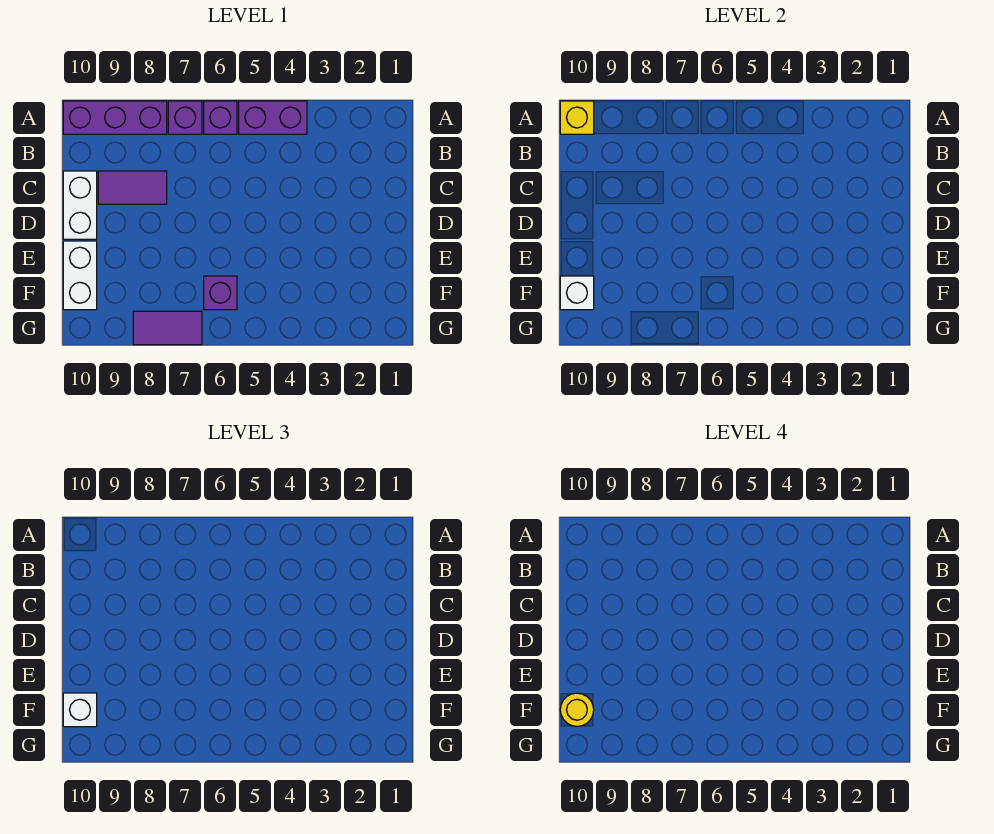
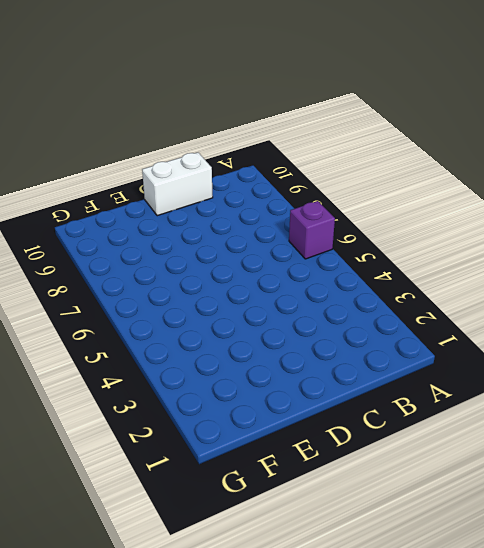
none -> purple brick A4:A5 level 1
none -> purple brick A7 level 1
none -> purple brick A8:A10 level 1

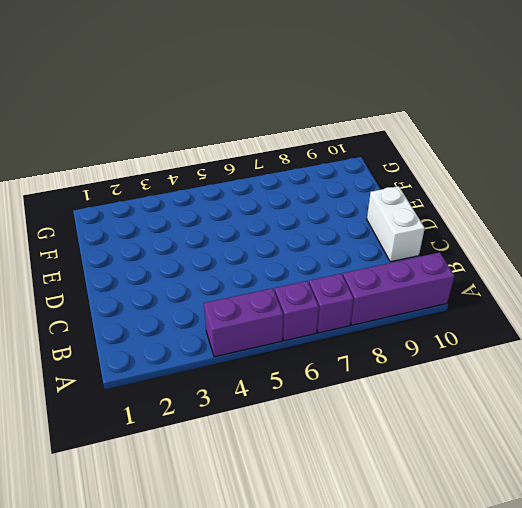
none -> purple tile C8:C9 level 1
none -> white brick E10:F10 level 1
none -> purple brick F6 level 1

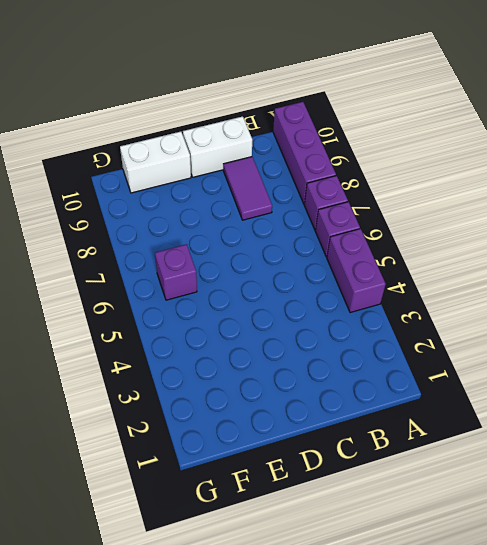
none -> purple tile G7:G8 level 1
none -> yellow brick A10 level 2
none -> white brick F10 level 2

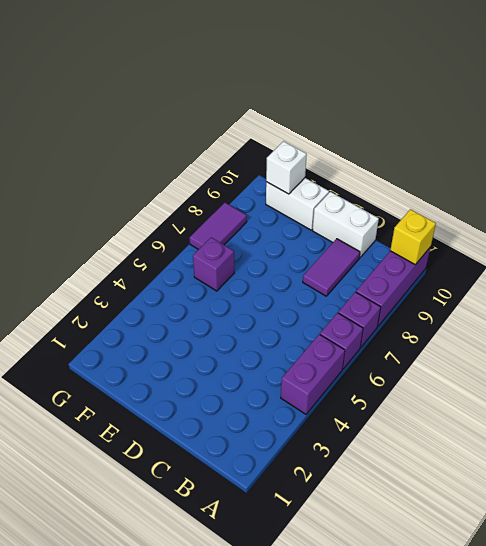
none -> white brick F10 level 3
none -> yellow round brick F10 level 4

